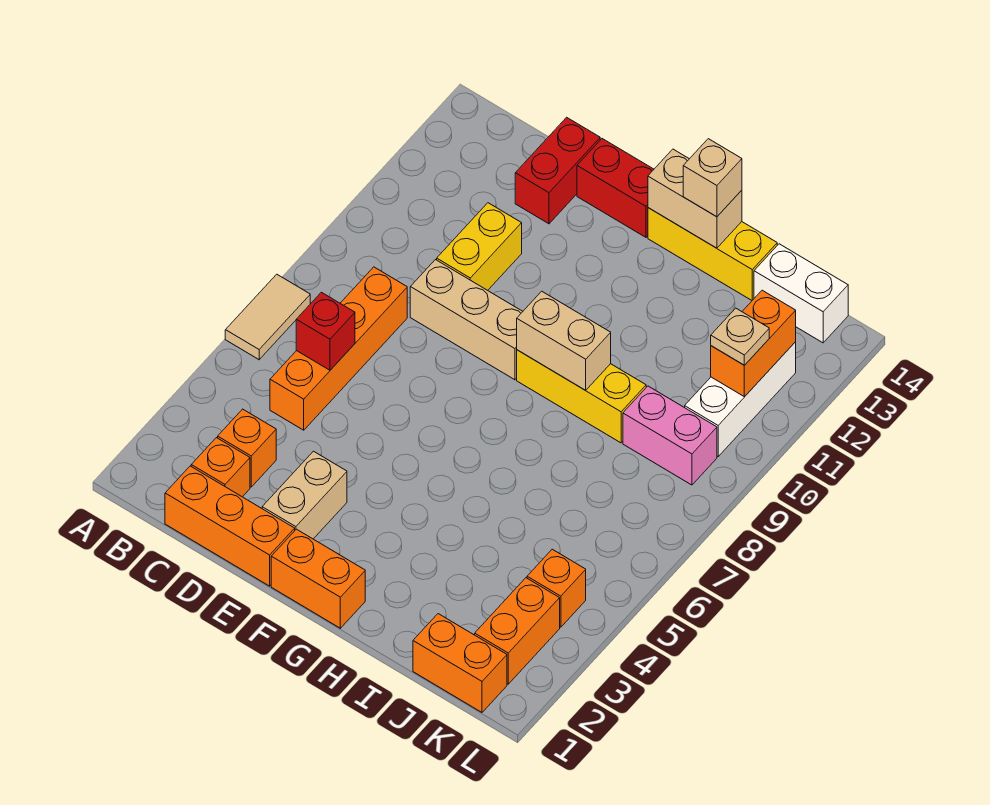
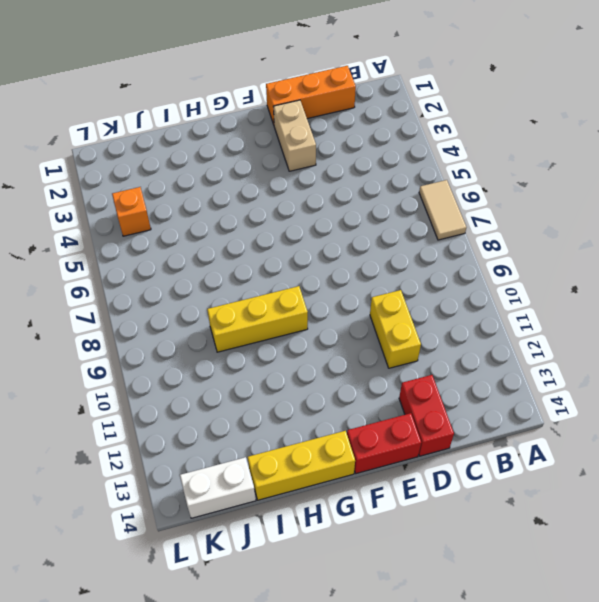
none -> orange brick C2 level 1
none -> orange brick C3 level 1
none -> orange brick C5:C8 level 1

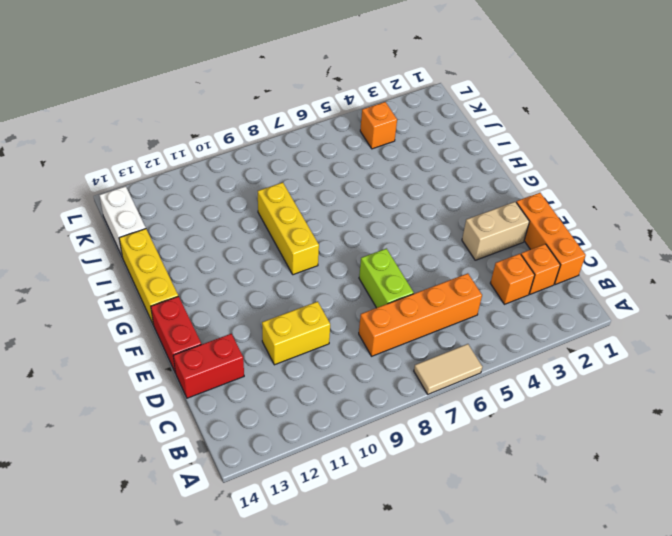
lime brick D7:E7 level 1 -> none
none -> tan brick D9:F9 level 1
none -> orange brick F1:G1 level 1
none -> orange brick J1:K1 level 1

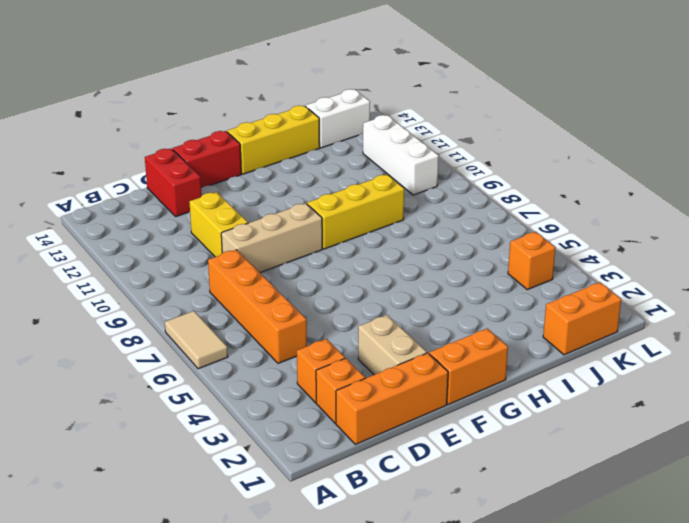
none -> pink brick J9:K9 level 1
none -> orange brick K2:K3 level 1
none -> red brick C6 level 2

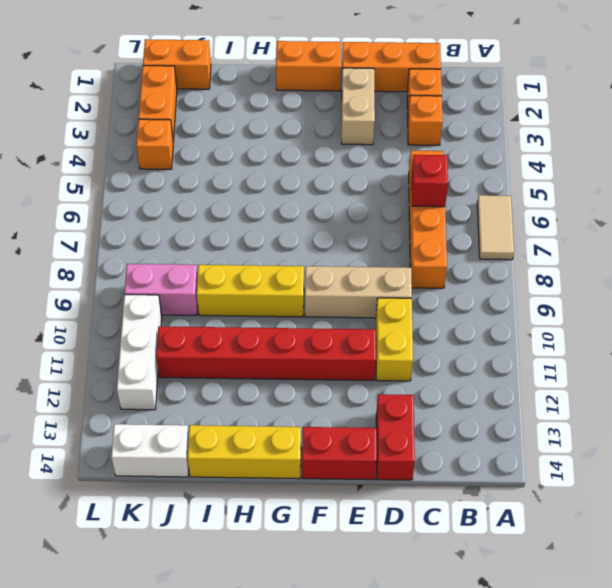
red brick E11:J11 level 1 -> none
none -> tan brick G9:H9 level 2
none -> tan brick G14:H14 level 2
none -> orange brick K11:K12 level 2

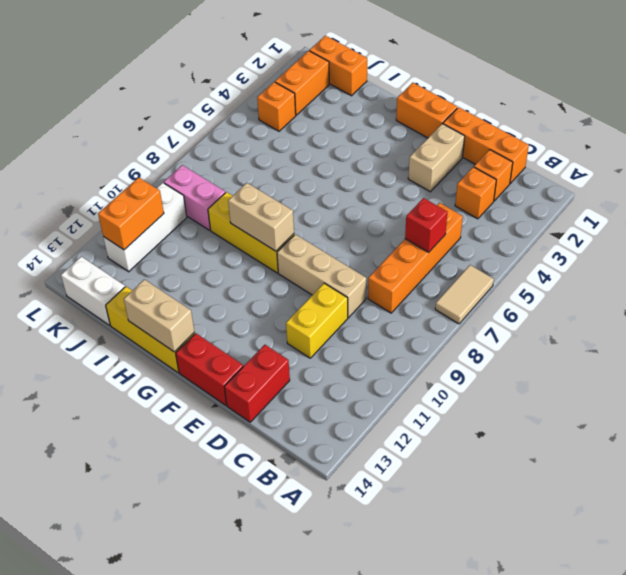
none -> tan brick H14 level 3
none -> tan plate K11 level 3

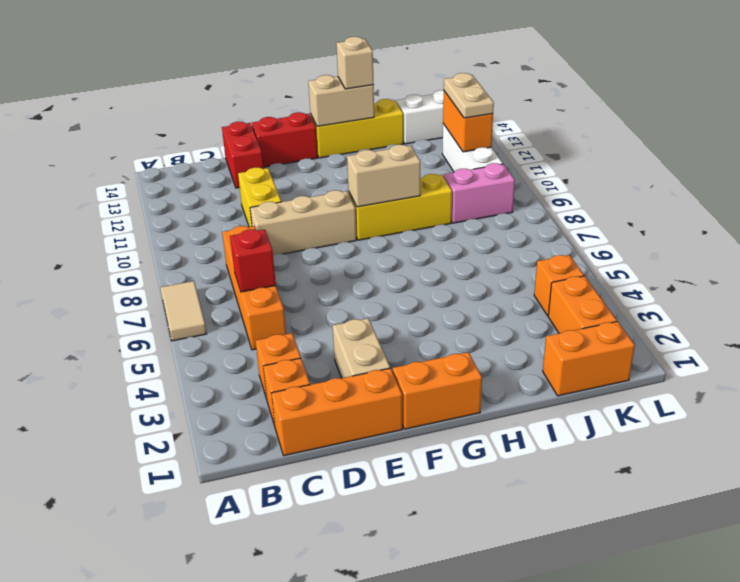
tan plate K11:K12 level 3 -> tan plate K11 level 3

